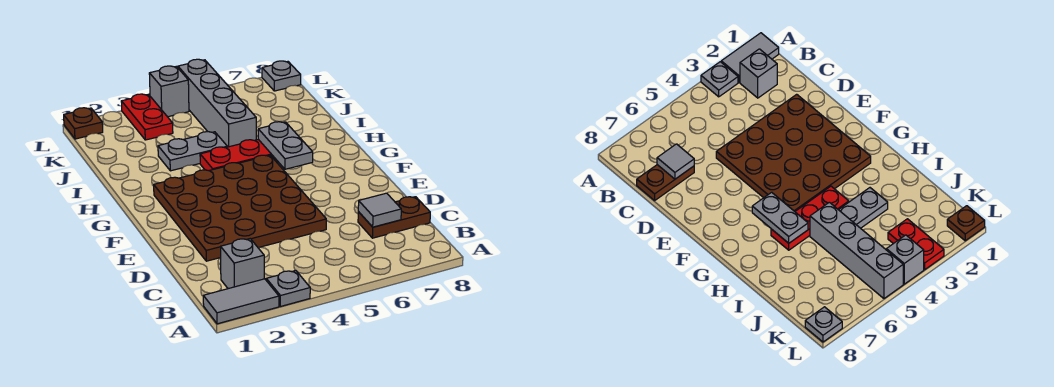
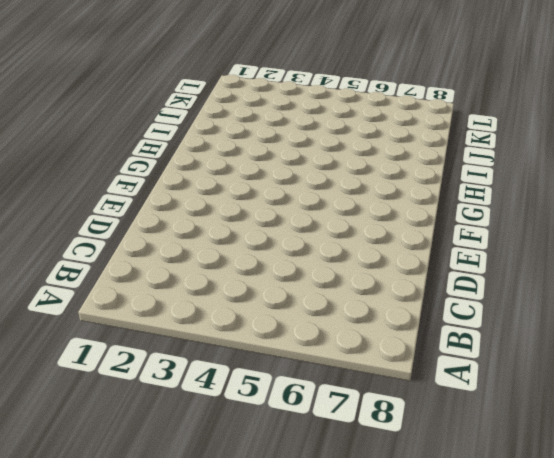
none -> grey tile A1:A2 level 1
none -> grey plate A3 level 1
none -> grey brick B2 level 1

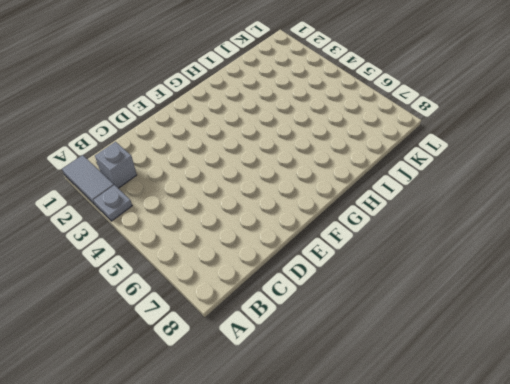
none -> brown plate C7:C8 level 1
none -> brown plate D2:G5 level 1
none -> red plate H4:H6 level 1

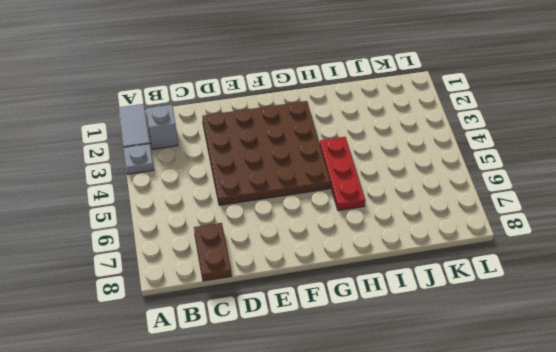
none -> grey plate I3:I4 level 1
none -> grey brick I5:L5 level 1
none -> red plate K3:L3 level 1

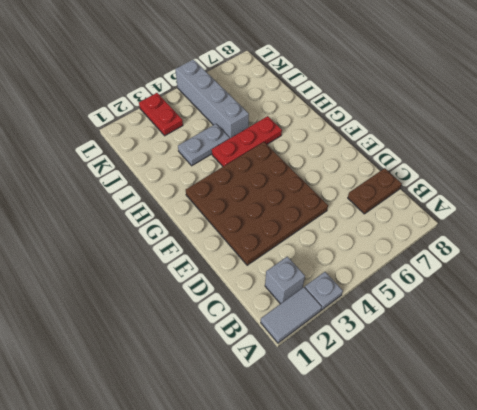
none -> brown plate L1 level 1
none -> grey brick L4 level 1
none -> grey plate L8 level 1

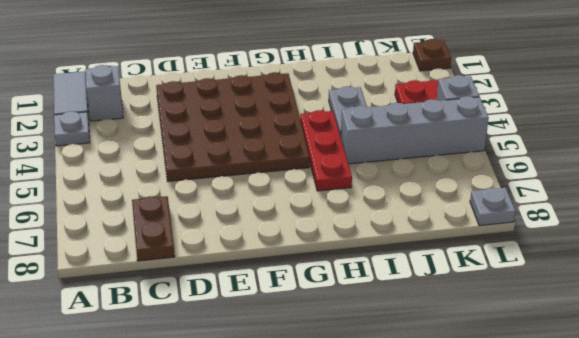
none -> grey tile C7 level 2
none -> grey plate G6:H6 level 2

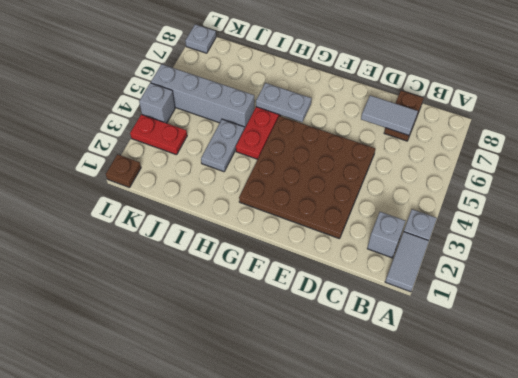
grey tile C7:D7 level 2 -> grey tile C7 level 2

